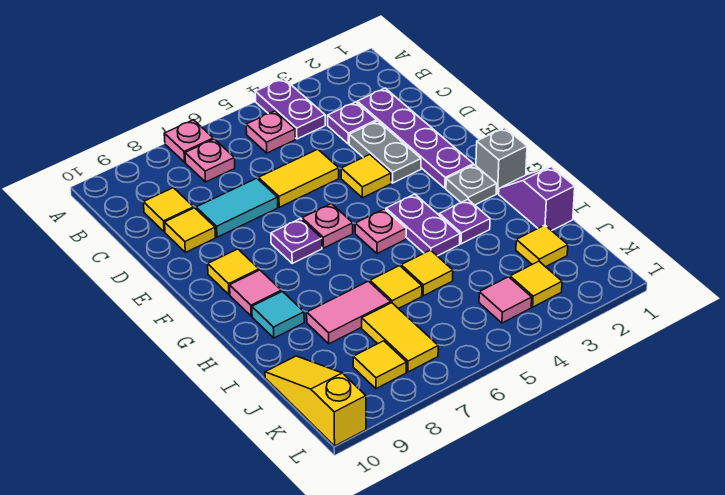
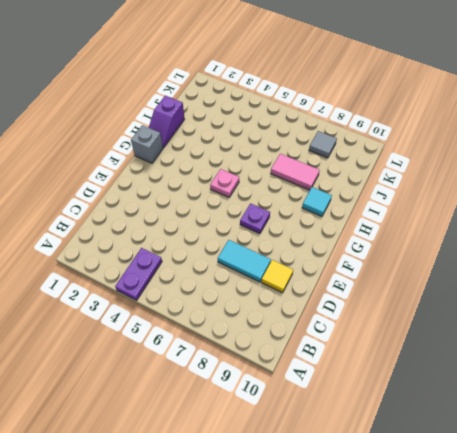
grey tile K8 level 1 -> yellow tile K8 level 1
none -> pink plate A7 level 1
none -> pink plate B5 level 1
none -> pink plate B7 level 1
none -> purple plate C2:F2 level 1

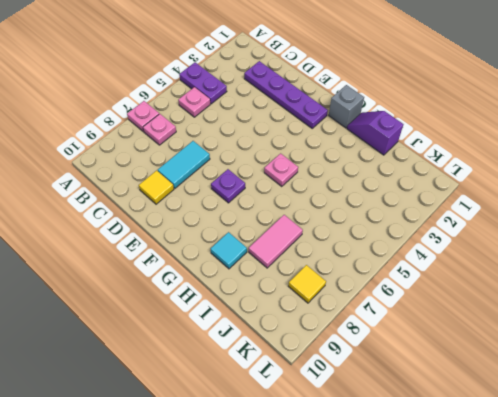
none -> purple plate C3 level 1
none -> yellow tile C9 level 1
none -> grey plate D3:E3 level 1
none -> yellow tile D5:D6 level 1

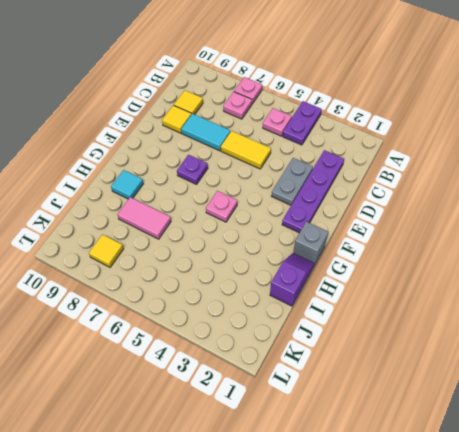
none -> purple plate C3 level 1
none -> yellow tile E4 level 1
none -> pink plate F6 level 1
none -> yellow tile F9 level 1

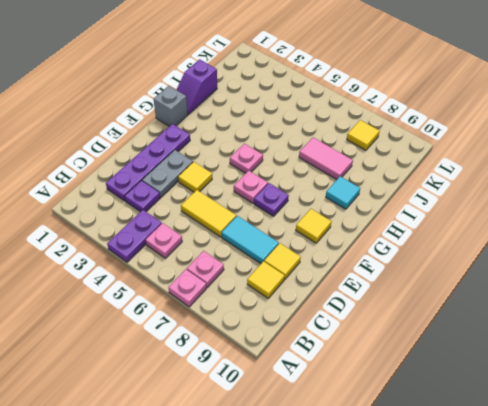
none -> grey plate G2 level 1
none -> purple plate G4:H4 level 1
none -> pink tile G9 level 1
none -> purple plate H3 level 1

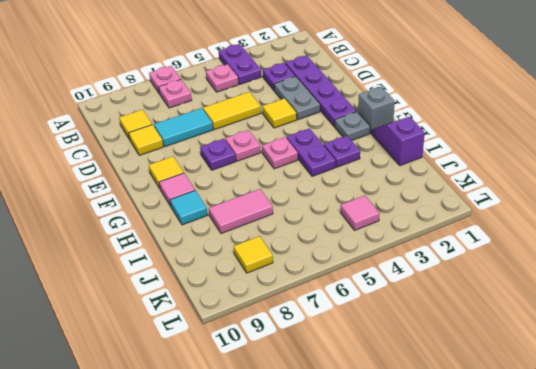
none -> yellow tile I5 level 1
none -> yellow tile I6 level 1
none -> yellow tile J2 level 1
none -> yellow tile J7:K7 level 1

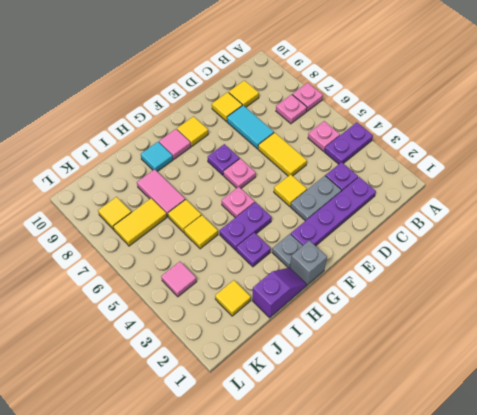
none -> yellow slope J10:L10 level 1 top L
none -> yellow tile K3 level 1

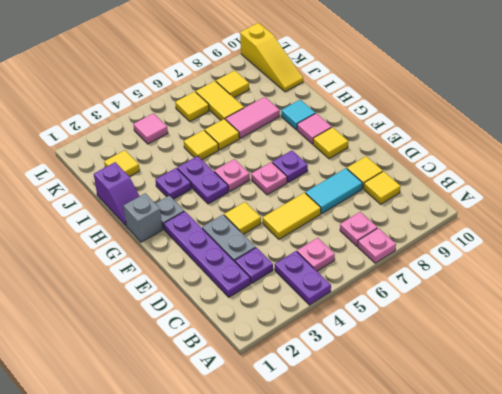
yellow tile K6 level 1 -> yellow tile K3 level 1

